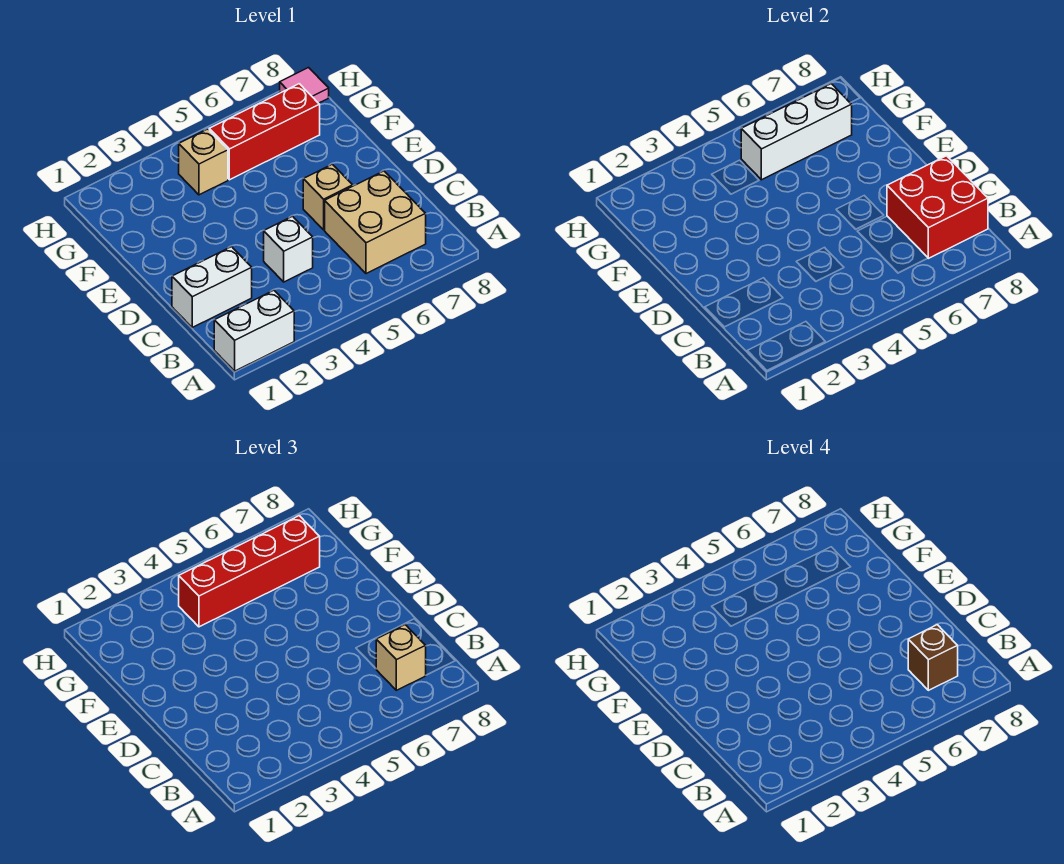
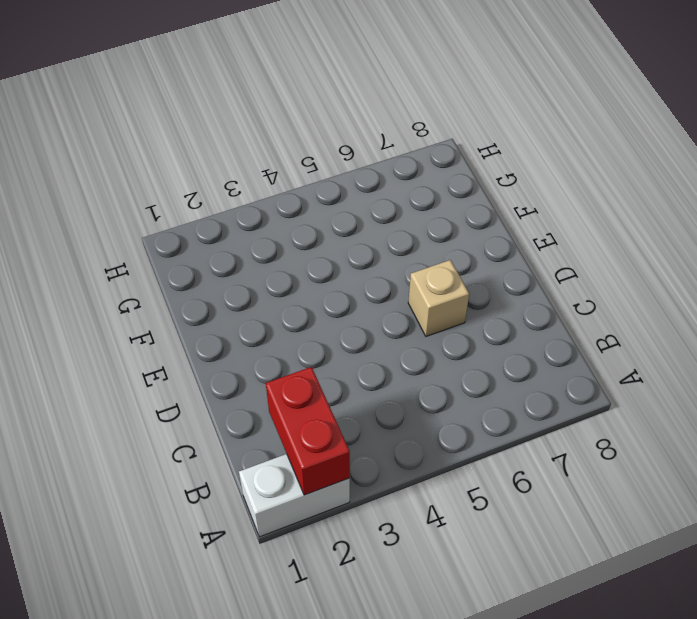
red brick A2:B2 level 2 -> none
none -> tan brick B6:C7 level 1
none -> white brick C1:C2 level 1
none -> white brick C4 level 1

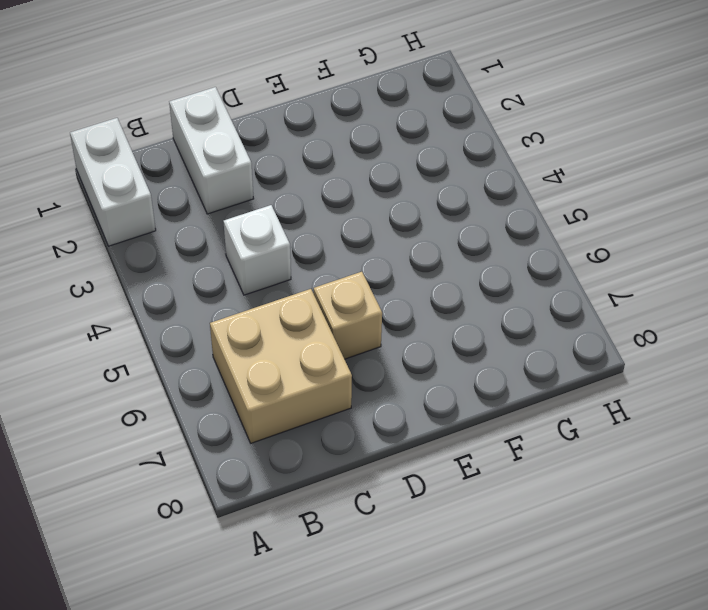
none -> tan brick G4 level 1
none -> red brick G5:G7 level 1
none -> pink tile H8 level 1

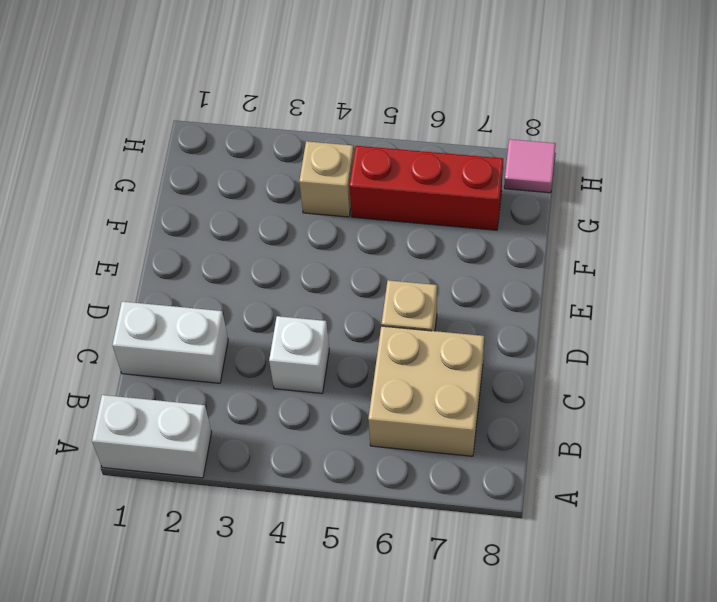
none -> red brick B7:C8 level 2
none -> white brick G5:G7 level 2
none -> tan brick B7 level 3

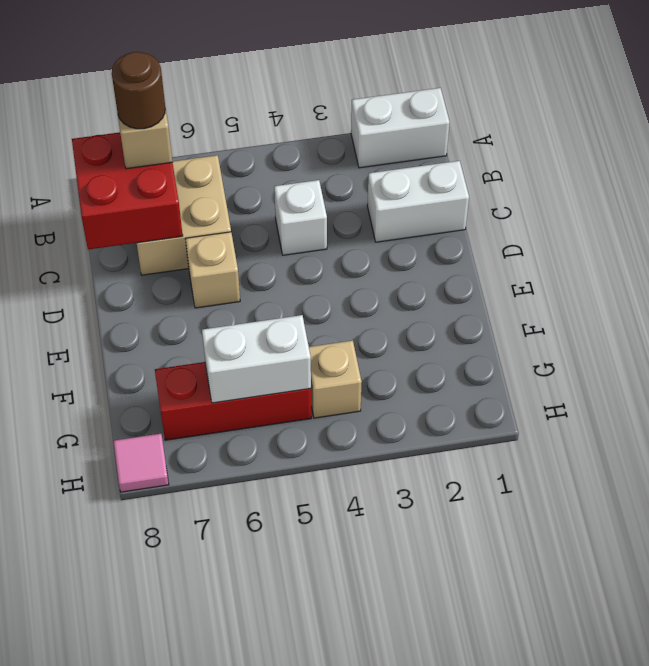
brown round brick B7 level 4 -> brown brick B7 level 4
white brick G5:G6 level 2 -> white brick G5:G7 level 2
none -> red brick G4:G7 level 3

